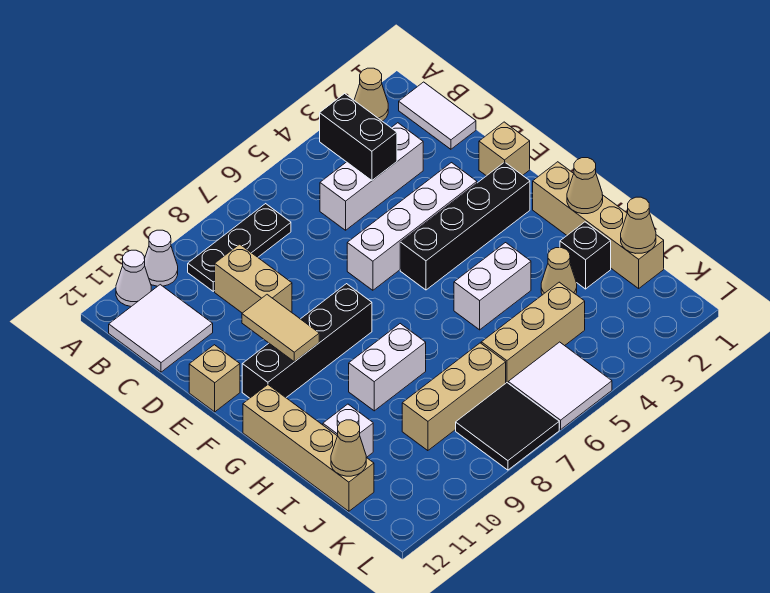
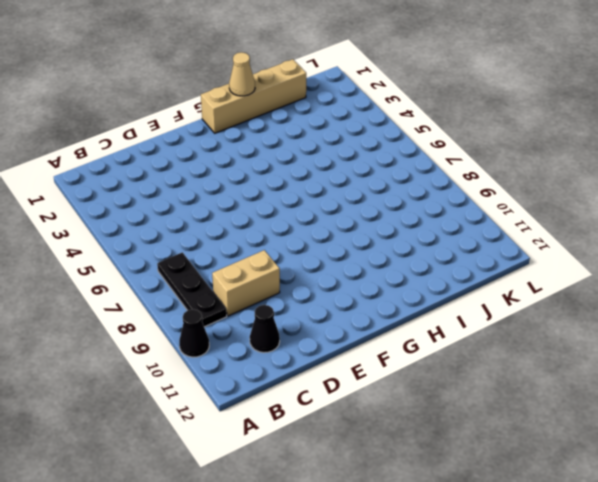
black cone A10 level 1 -> white cone A10 level 1
black cone C11 level 1 -> white tile B11:C12 level 1
none -> tan cone A2 level 1
none -> white cone A11 level 1
none -> white tile B1:C1 level 1

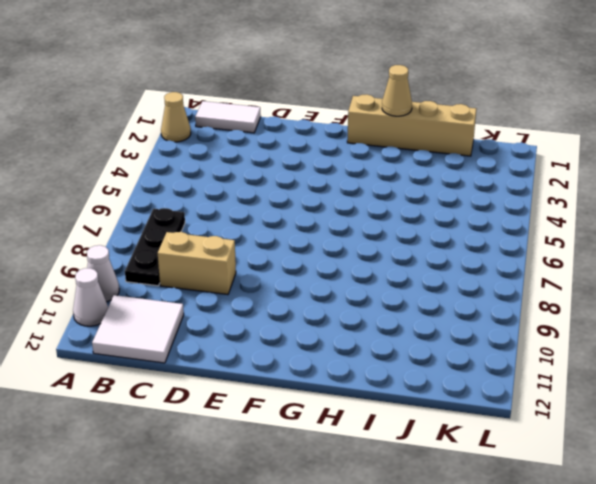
none -> white brick C3:C5 level 1
none -> tan brick E1 level 1
none -> white brick E3:E6 level 1

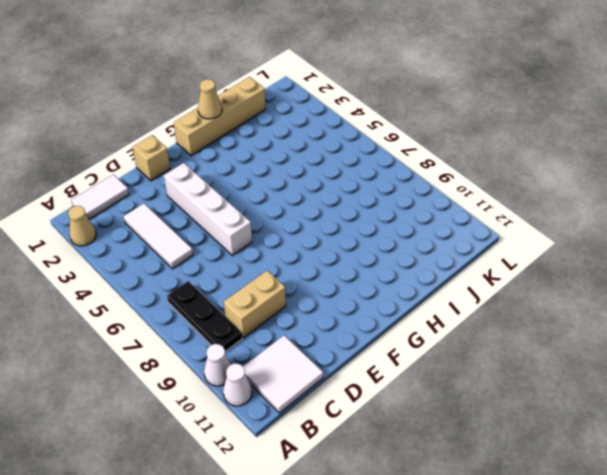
white tile C3:C5 level 1 -> white brick C3:C5 level 1
none -> tan brick E12 level 1
none -> black brick F2:F5 level 1
none -> black brick F8:F11 level 1

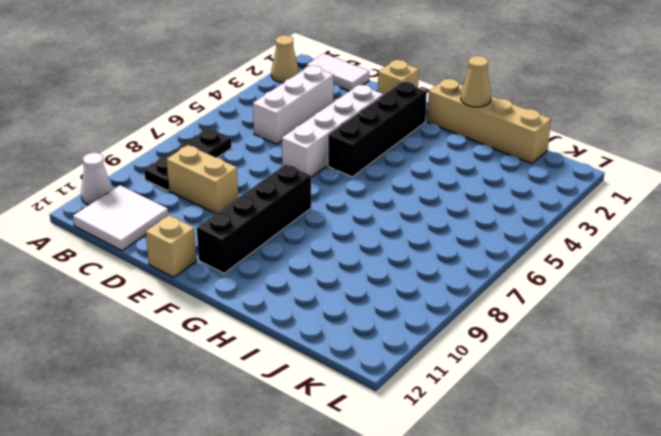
none -> white cone A10 level 1
none -> tan brick G12:J12 level 1
none -> white brick H4:H5 level 1

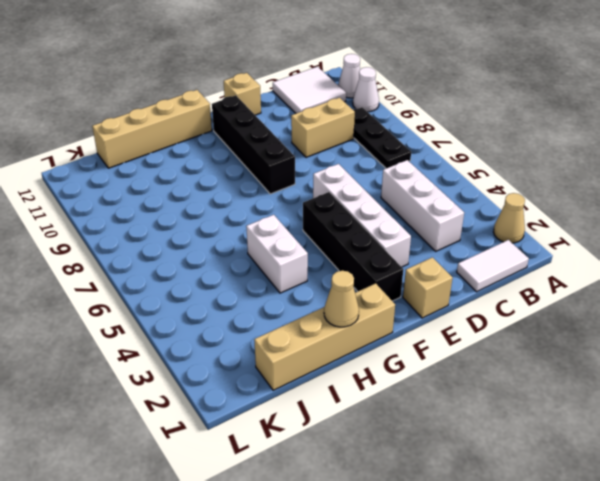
none -> white brick H8:H9 level 1
none -> black brick I2 level 1
none -> tan cone I3 level 1

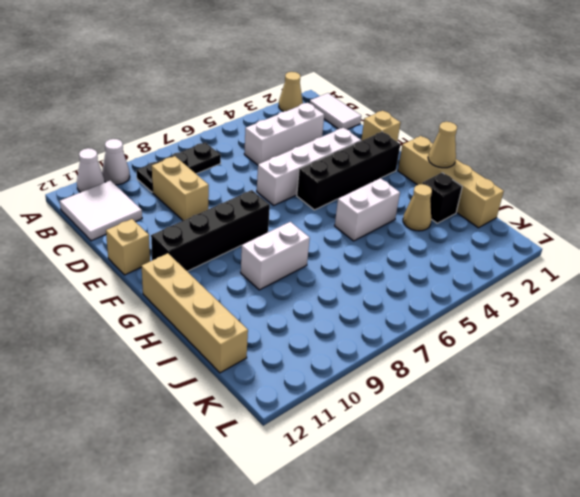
none -> white brick I11 level 1
none -> tan brick J4:J6 level 1
none -> tan brick J7:J9 level 1

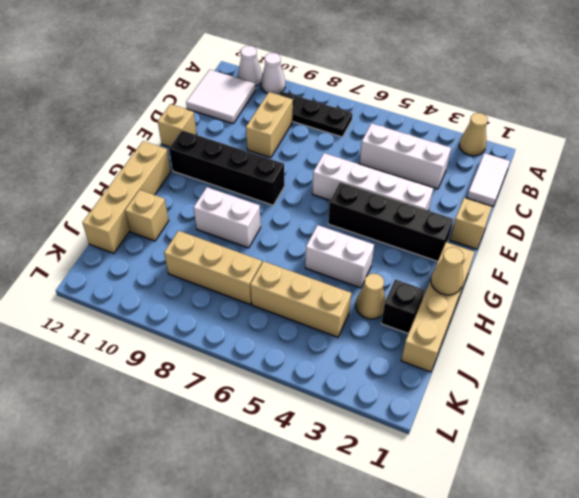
tan brick I11 level 1 -> white brick I11 level 1
none -> white tile K5:L6 level 1
none -> black tile K7:L8 level 1
none -> black brick B4:C4 level 2

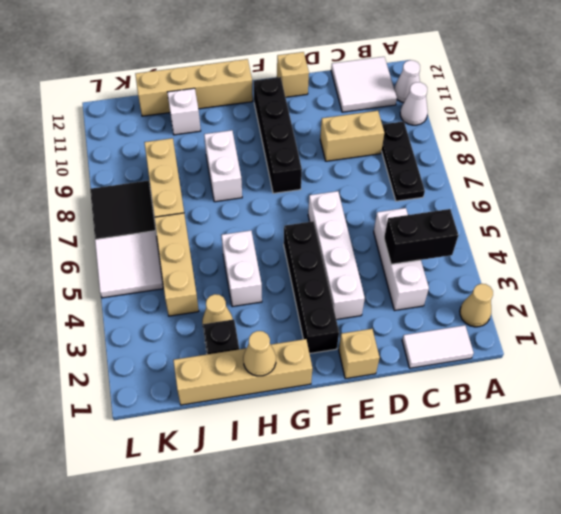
none -> tan tile E10:F10 level 2
none -> tan cone J1 level 2
none -> tan cone J12 level 2

